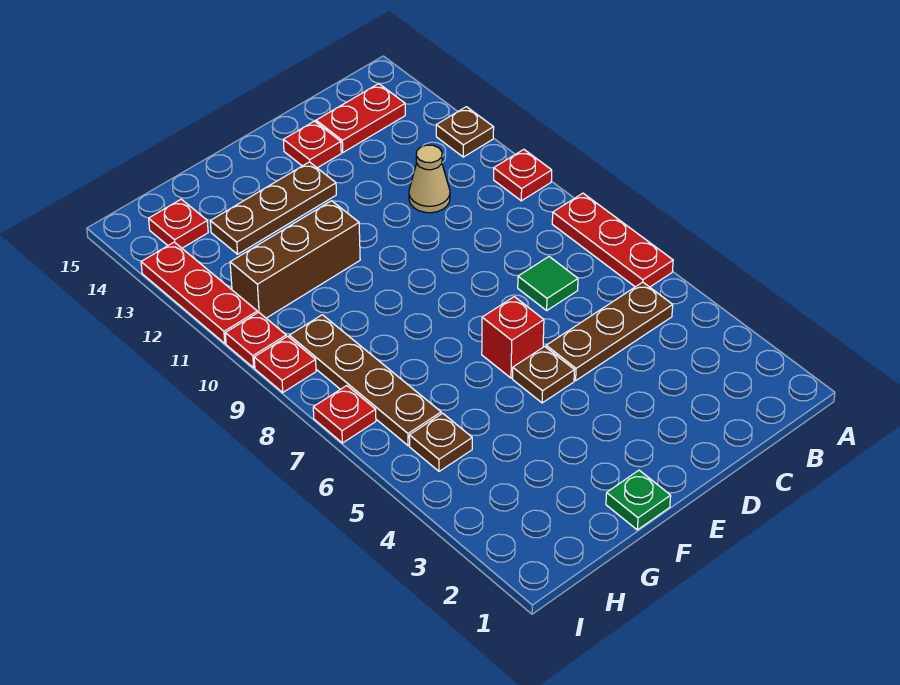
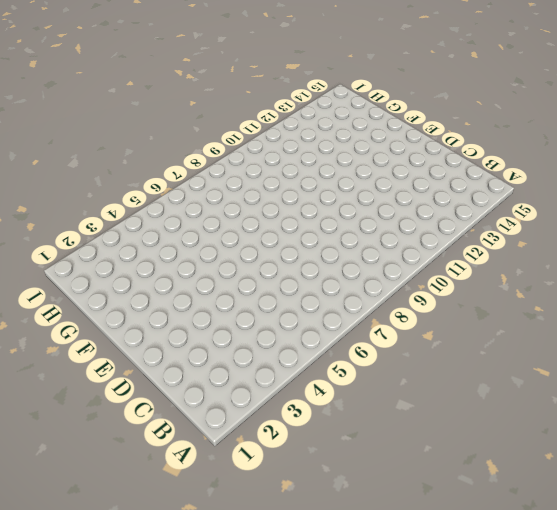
none -> red plate A6:A8 level 1
none -> red plate A10 level 1
none -> brown plate A12 level 1

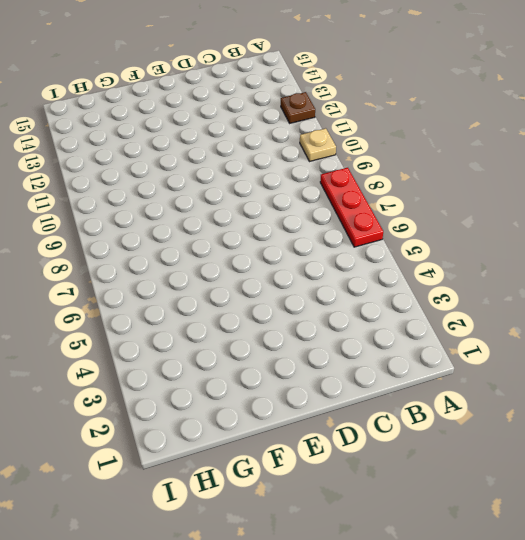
tan plate A10 level 1 -> red plate A10 level 1
none -> brown plate B5:D5 level 1
none -> red plate B14:C14 level 1
none -> green tile C7 level 1

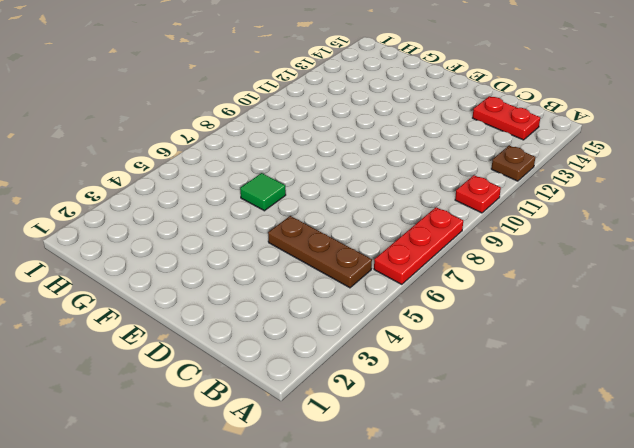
green tile F6 level 1 -> green tile C7 level 1
none -> tan cone C11 level 1
none -> red plate D14 level 1
none -> brown plate E5 level 1

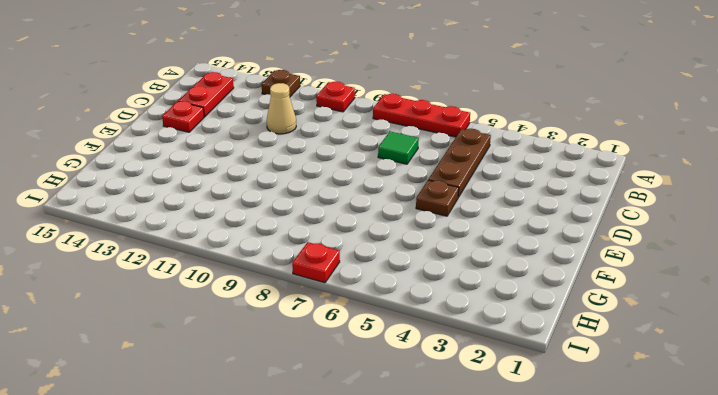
none -> red brick E6 level 1
none -> brown plate E13:G13 level 1
none -> green plate F1 level 1

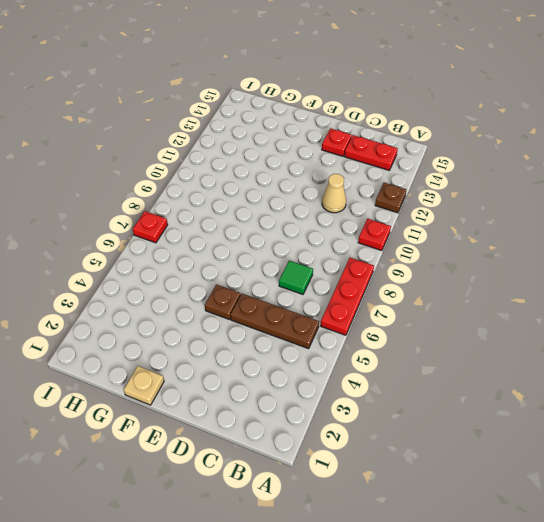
tan plate F1 level 1 -> green plate F1 level 1
none -> red brick E6 level 1
none -> brown plate E13:G13 level 1
none -> brown brick F11:H11 level 1

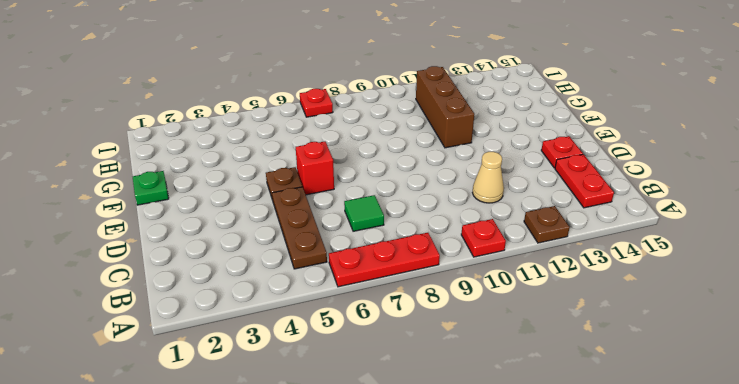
none -> brown plate E13:G13 level 1
none -> brown plate H5 level 1
none -> brown plate H6:H9 level 1

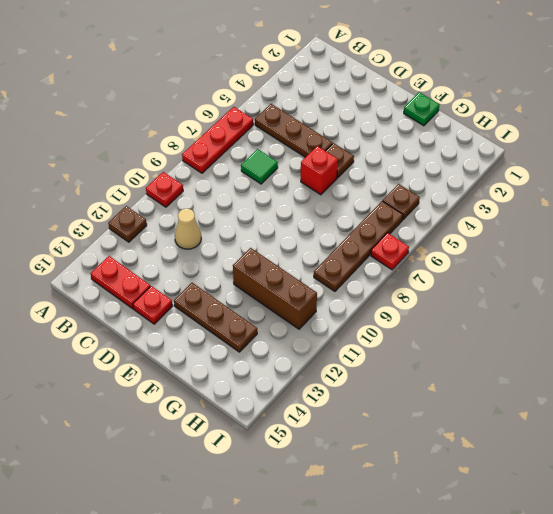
none -> red plate H14 level 1
none -> red plate I9 level 1
none -> red plate I10 level 1

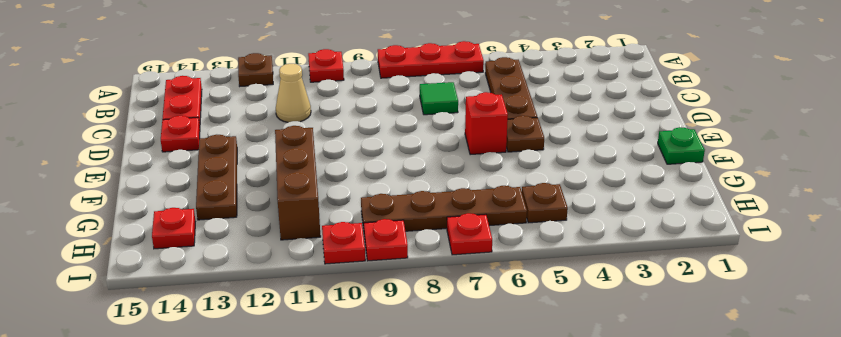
none -> red plate I11:I13 level 1

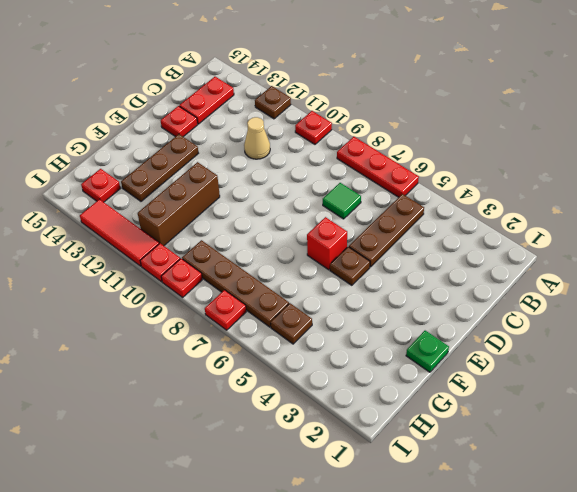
red tile I11:I13 level 1 -> red plate I11:I13 level 1

